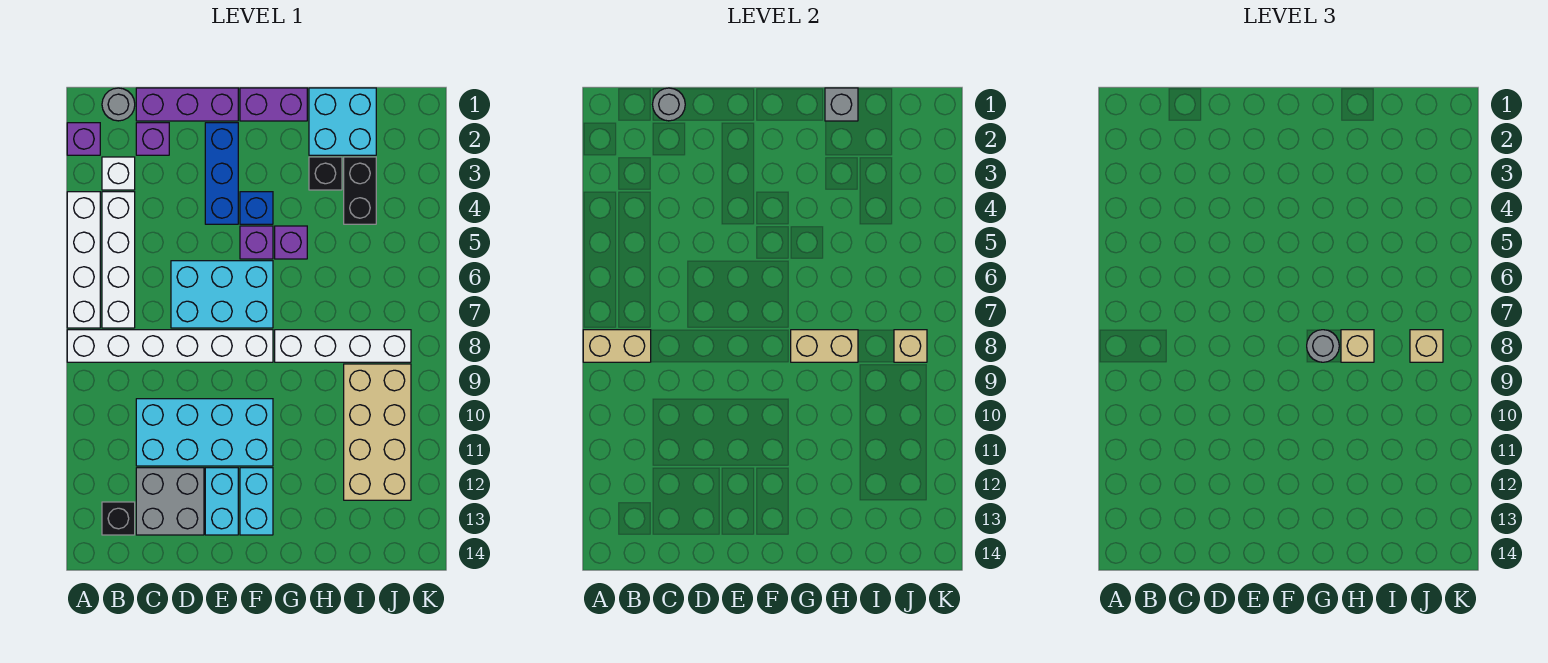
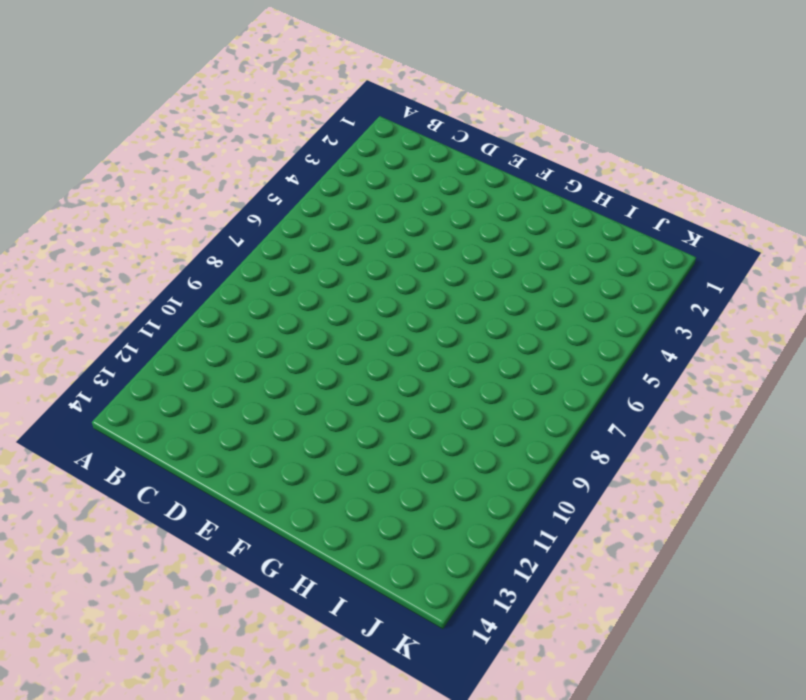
none -> purple brick A2 level 1
none -> white brick A4:A7 level 1
none -> white brick A8:F8 level 1
none -> grey round brick B1 level 1

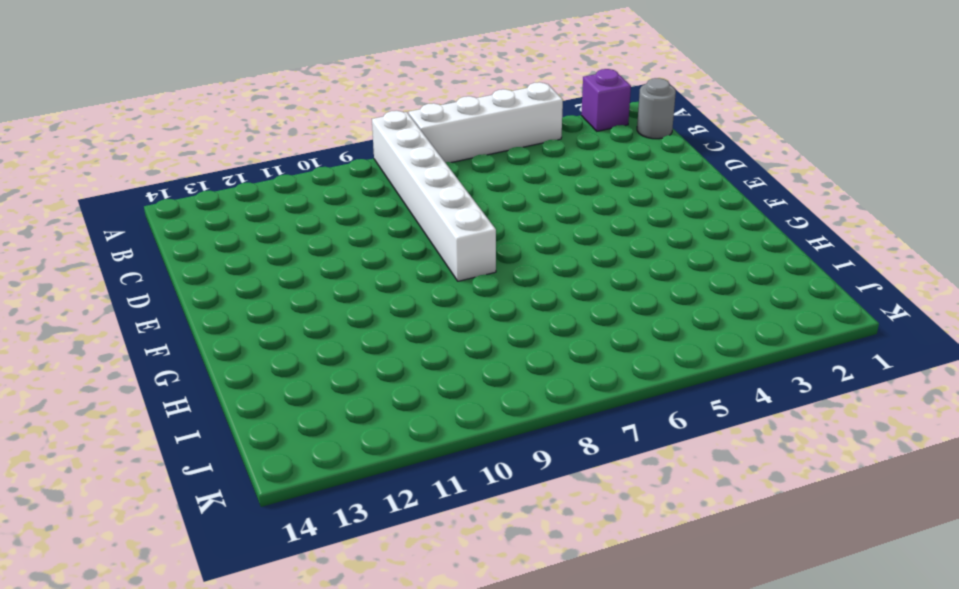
none -> white brick B3 level 1
none -> white brick B4:B7 level 1
none -> black brick B13 level 1
none -> purple brick C1:E1 level 1

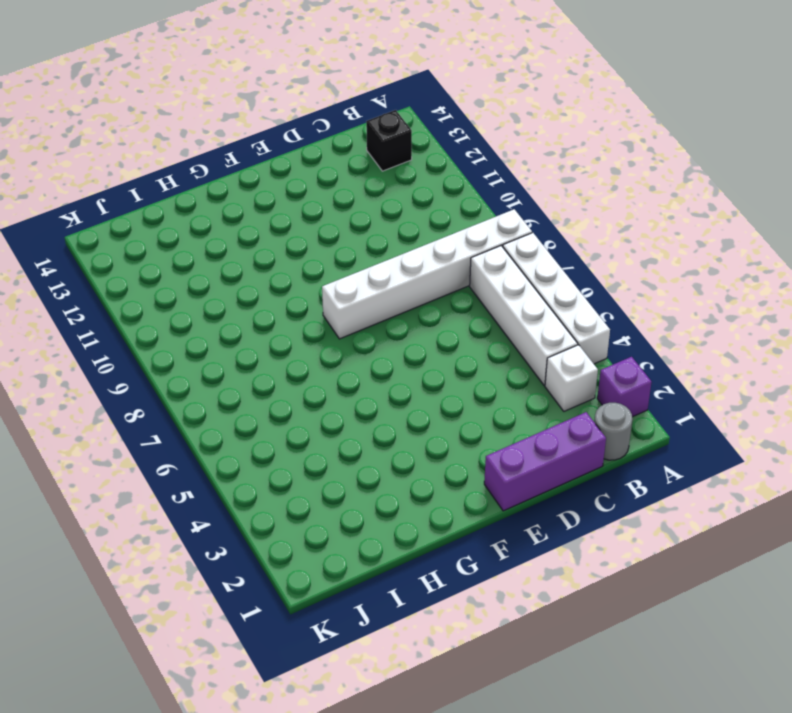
none -> purple brick C2 level 1
none -> cyan brick C10:F11 level 1
none -> grey brick C12:D13 level 1
none -> cyan brick D6:F7 level 1

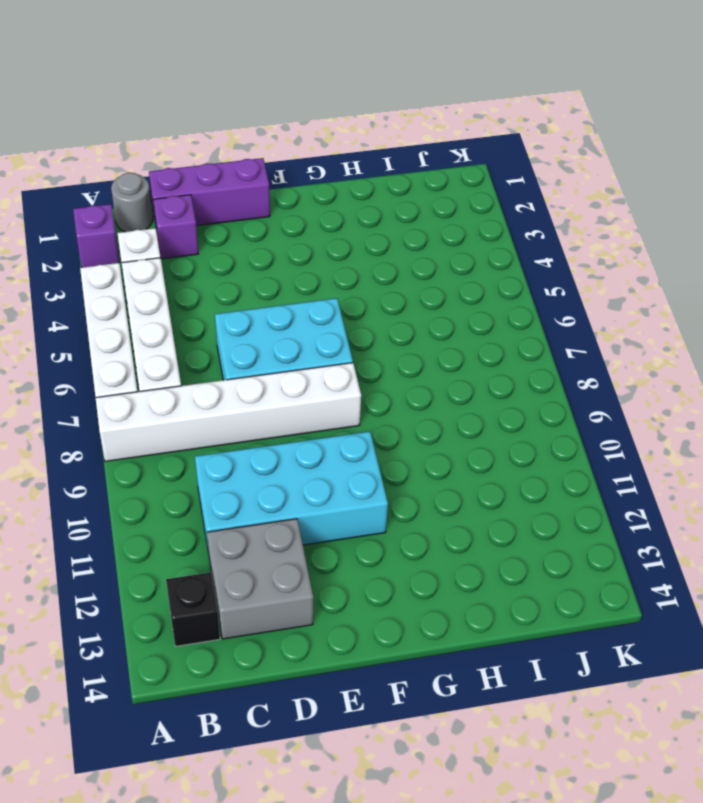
none -> blue brick E2:E4 level 1
none -> cyan brick E12:E13 level 1
none -> purple brick F1:G1 level 1
none -> blue brick F4 level 1

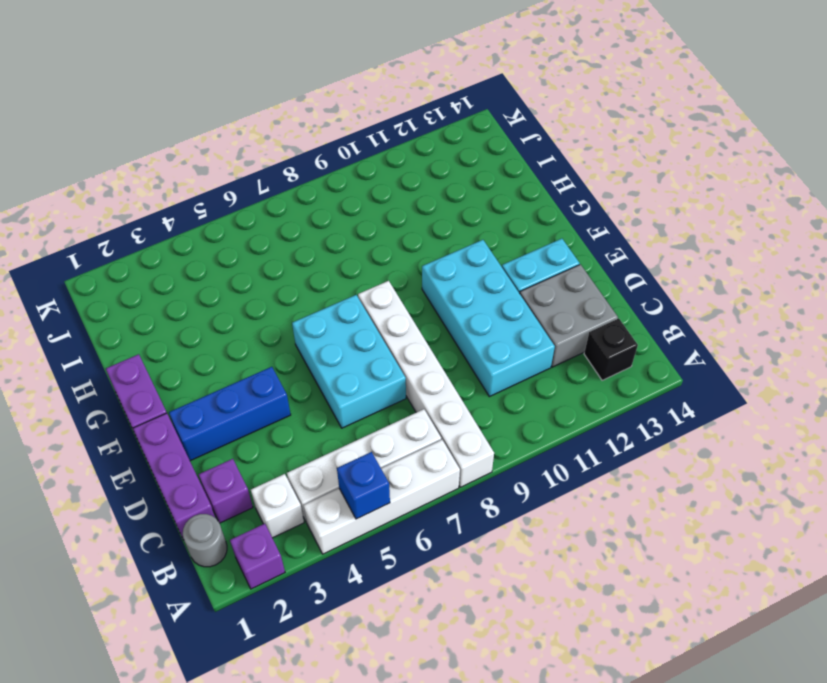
blue brick A5 level 2 -> blue brick F4 level 1
none -> purple brick F5 level 1
none -> cyan brick F12:F13 level 1
none -> purple brick G5 level 1
none -> white brick G8:J8 level 1

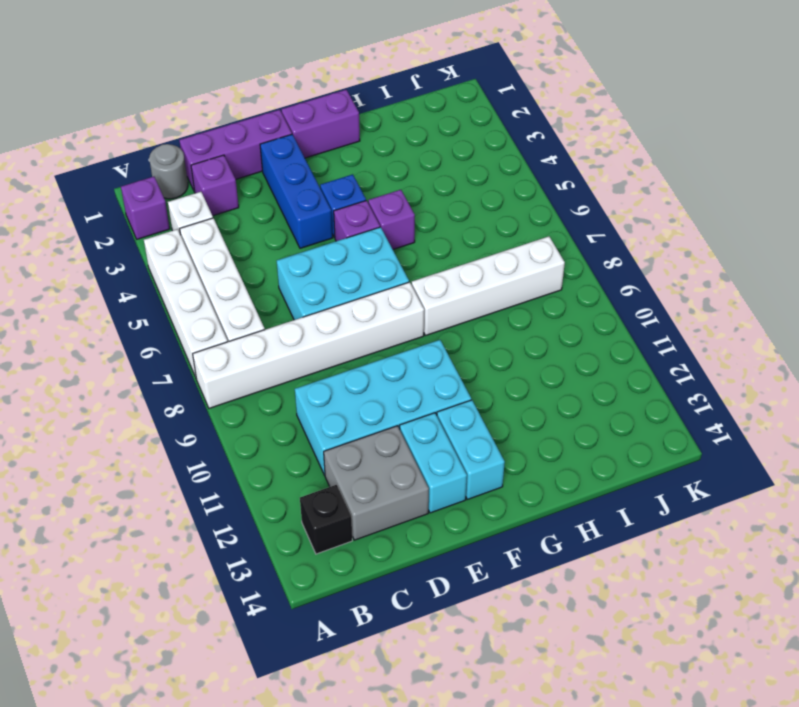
none -> cyan brick H1:I2 level 1
none -> black brick H3 level 1
none -> black brick I3:I4 level 1
none -> tan brick I9:J12 level 1

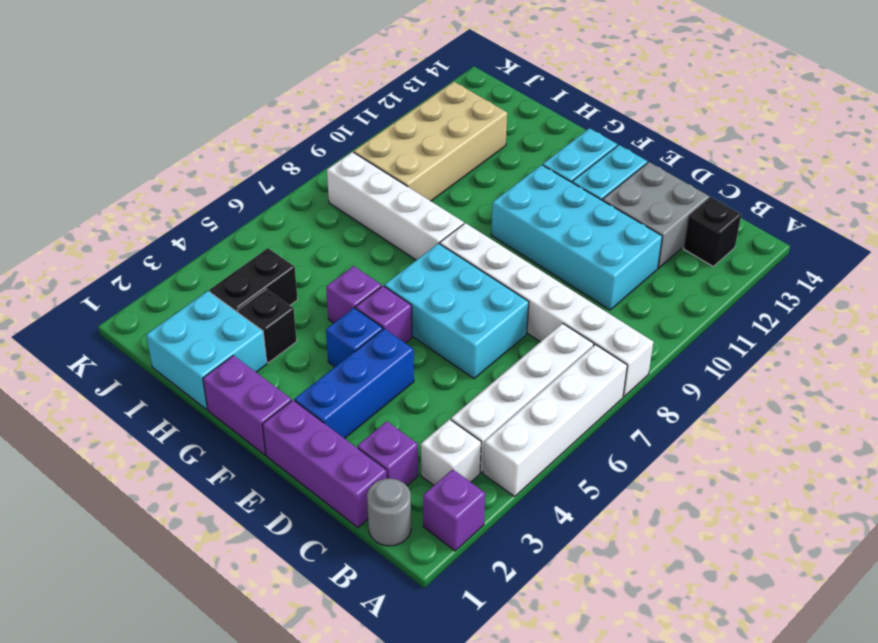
none -> tan brick A8:B8 level 2
none -> grey round brick C1 level 2
none -> tan brick G8:H8 level 2
none -> grey brick H1 level 2

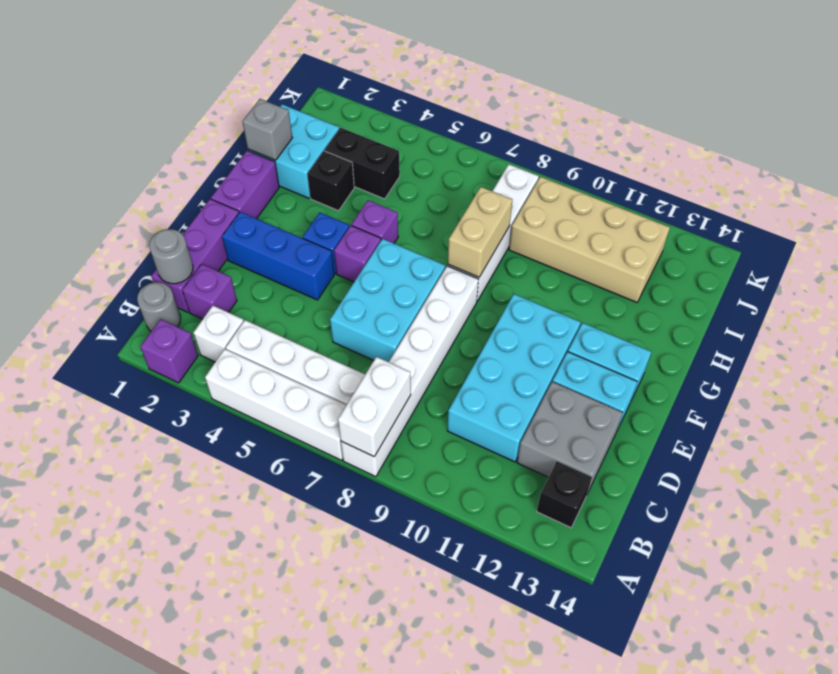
white brick A8:B8 level 2 -> tan brick A8:B8 level 2
none -> tan brick J8 level 2
none -> grey round brick G8 level 3
none -> tan brick H8 level 3
none -> tan brick J8 level 3

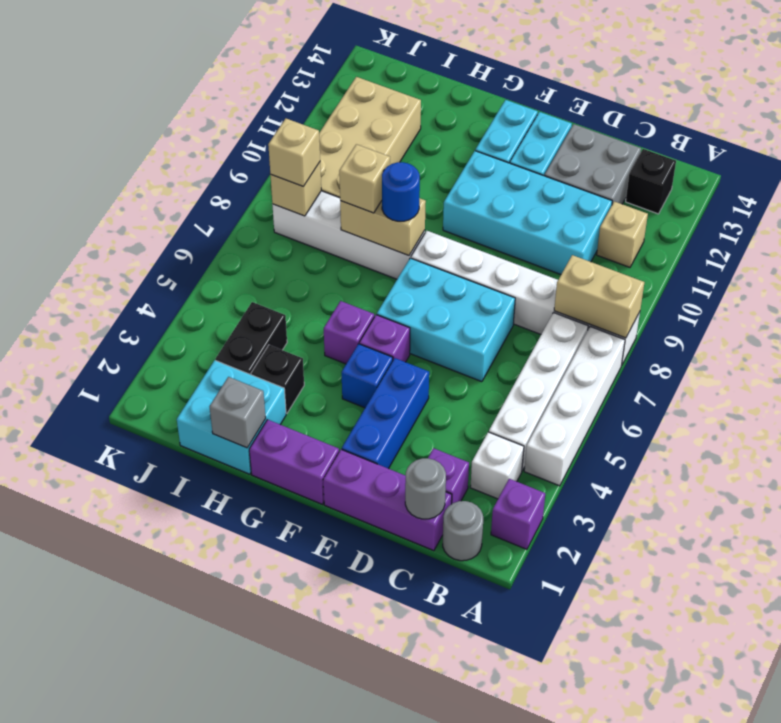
tan brick B11 level 1 -> none
blue round brick G8 level 3 -> grey round brick G8 level 3

